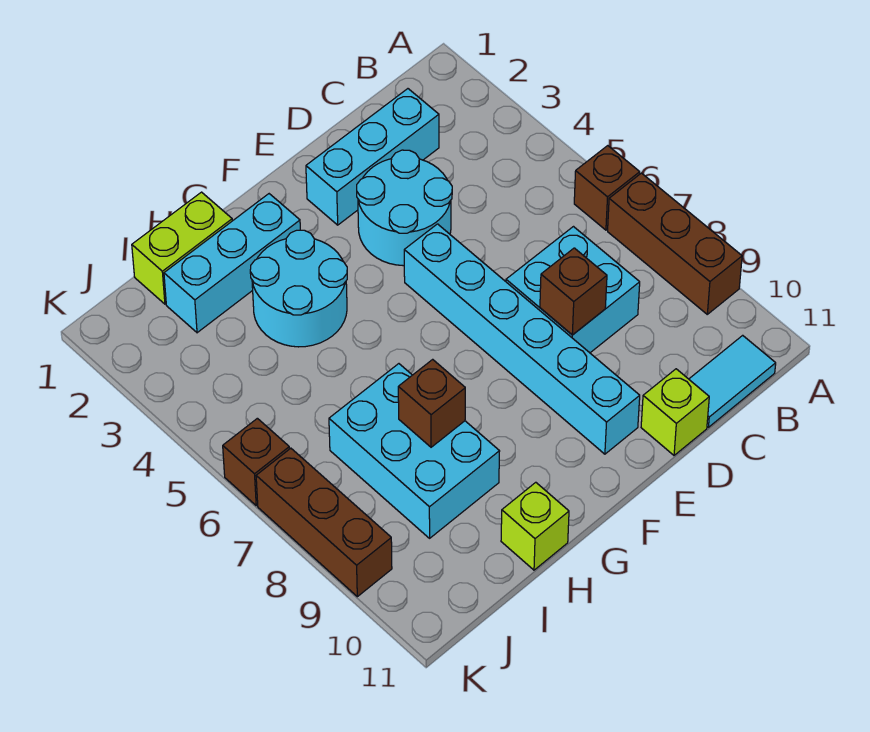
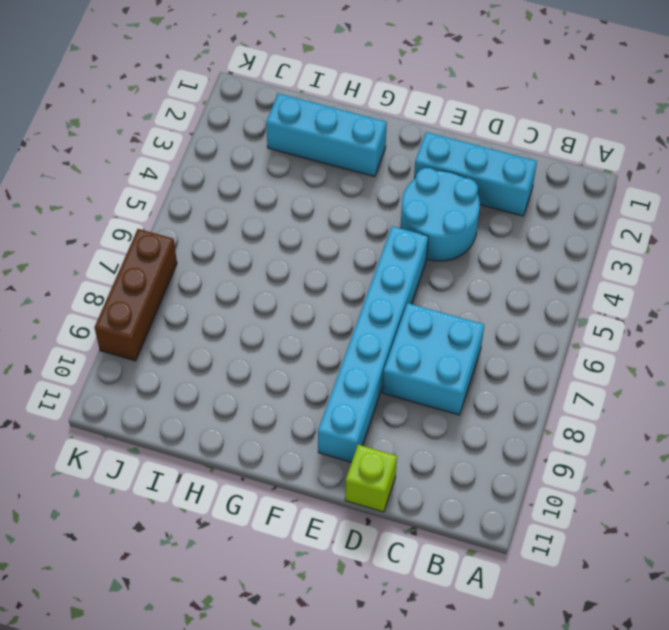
none -> brown brick A6 level 1
none -> brown brick A7:A9 level 1
none -> cyan tile B11:C11 level 1

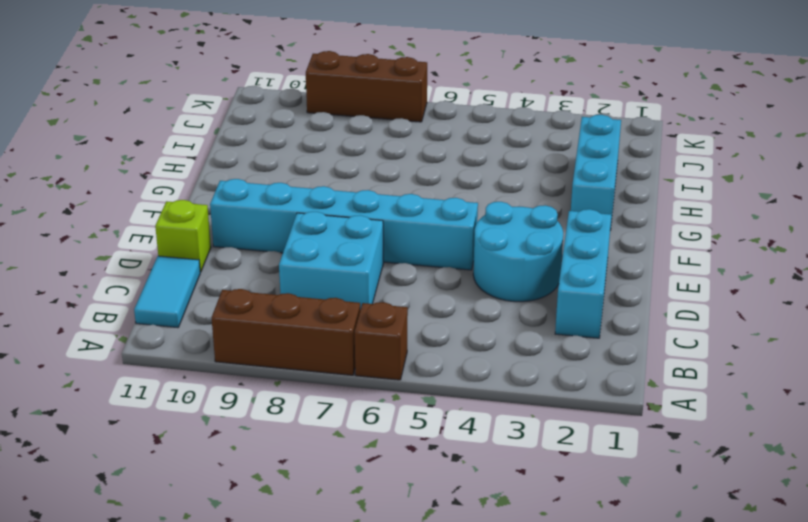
none -> cyan round brick G3:H4 level 1
none -> lime brick H1:I1 level 1
none -> cyan brick H7:I9 level 1

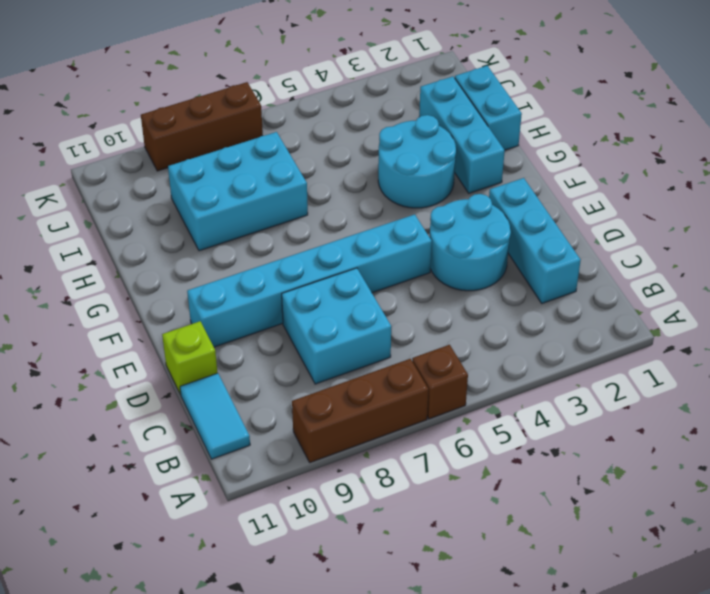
cyan brick H1:I1 level 1 -> lime brick H1:I1 level 1
none -> lime brick H11 level 1
none -> brown brick K6 level 1
none -> brown brick D8 level 2

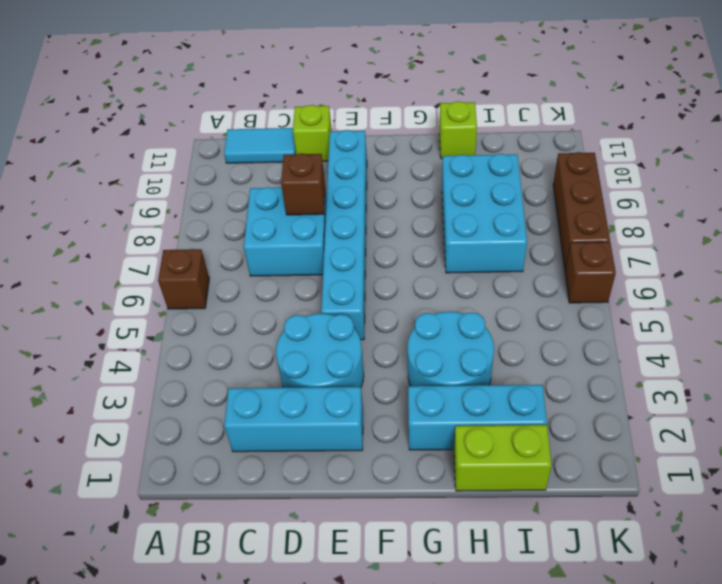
none -> brown brick A7:A9 level 1
none -> brown brick H8 level 2

